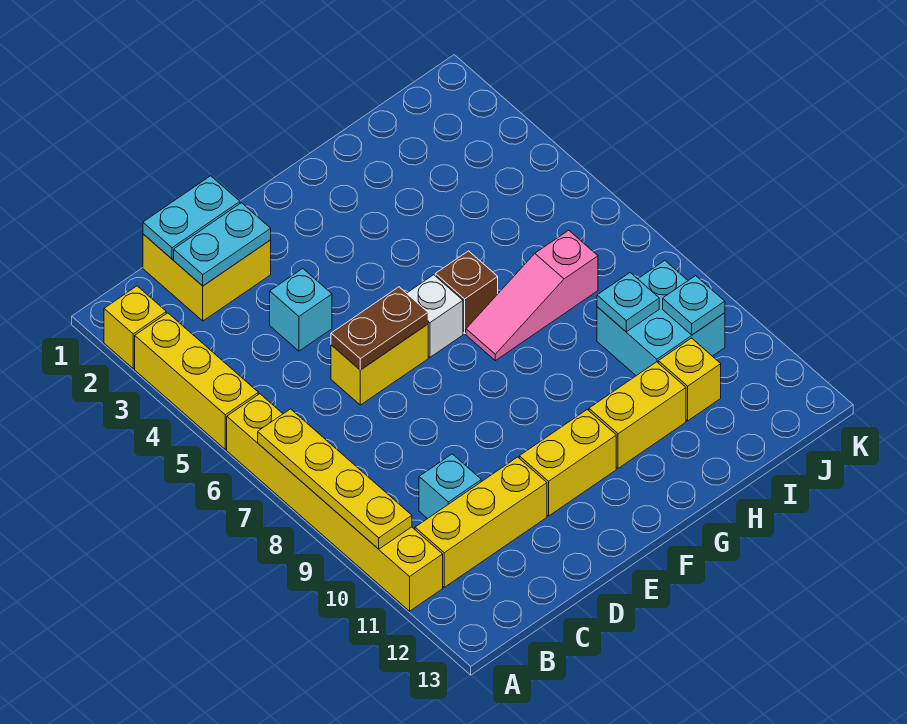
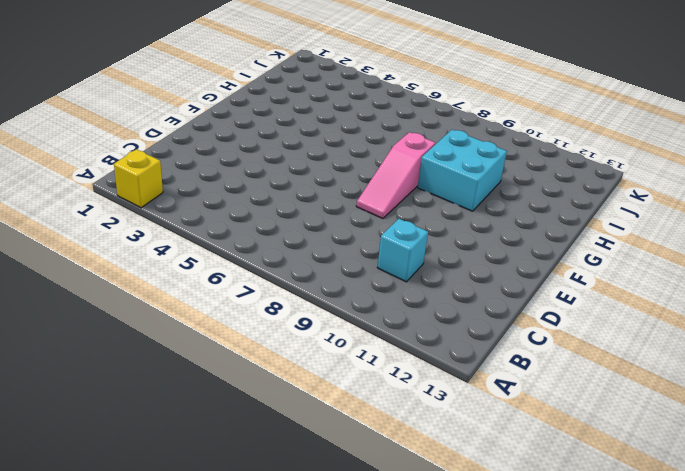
pink slope E8:G8 level 1 top G -> pink slope G7:I7 level 1 top I
cyan brick G9:H10 level 1 -> cyan brick I9:J10 level 1
none -> yellow brick A3:A5 level 1
none -> yellow brick A6:A11 level 1
none -> yellow brick B11:D11 level 1

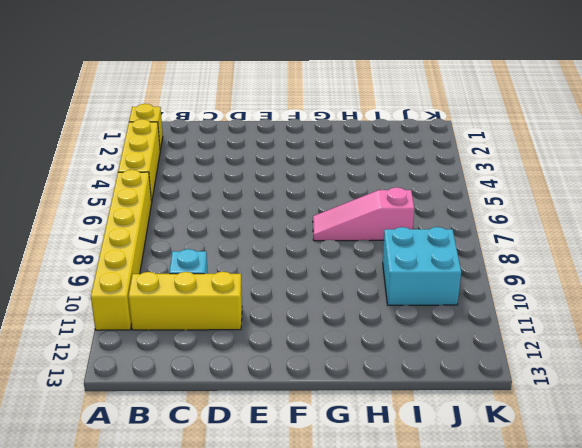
none -> yellow brick C1:D2 level 1
none -> cyan brick D4 level 1
none -> yellow brick D6:E6 level 1

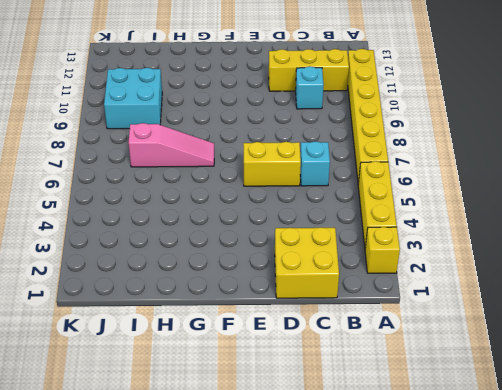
cyan brick C6 level 1 -> cyan brick D4 level 1
none -> yellow brick E11:F11 level 1
none -> white brick F6 level 1
none -> brown brick G6 level 1

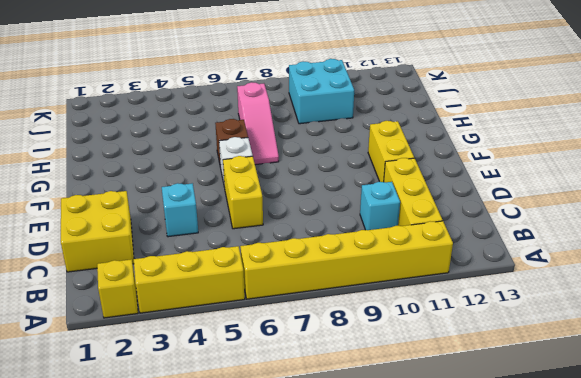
none -> yellow brick G11:H11 level 1
none -> yellow brick I11 level 1
none -> yellow plate A7:A10 level 2

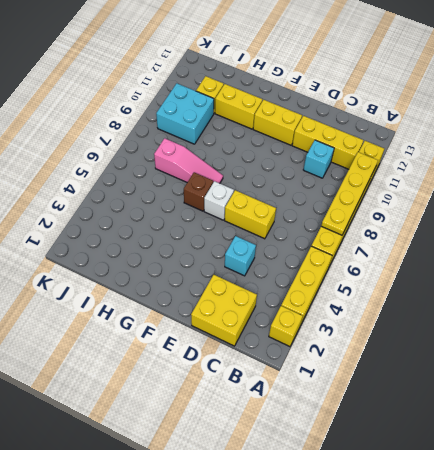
none -> cyan plate C1:D1 level 2
none -> cyan plate C2:D2 level 2
none -> brown plate D6:E6 level 2

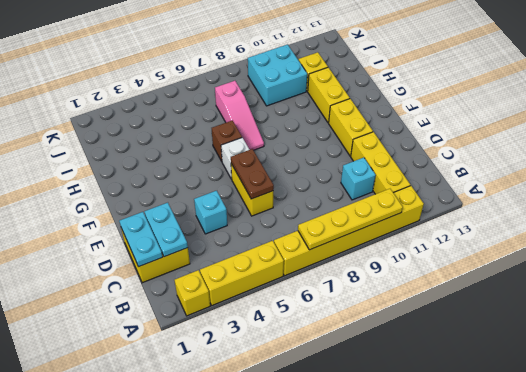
none -> cyan plate I9 level 2
none -> cyan plate J10 level 2

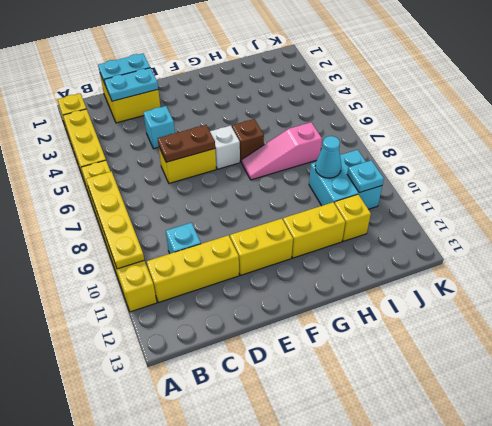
cyan cone I9 level 2 -> cyan plate I9 level 2

